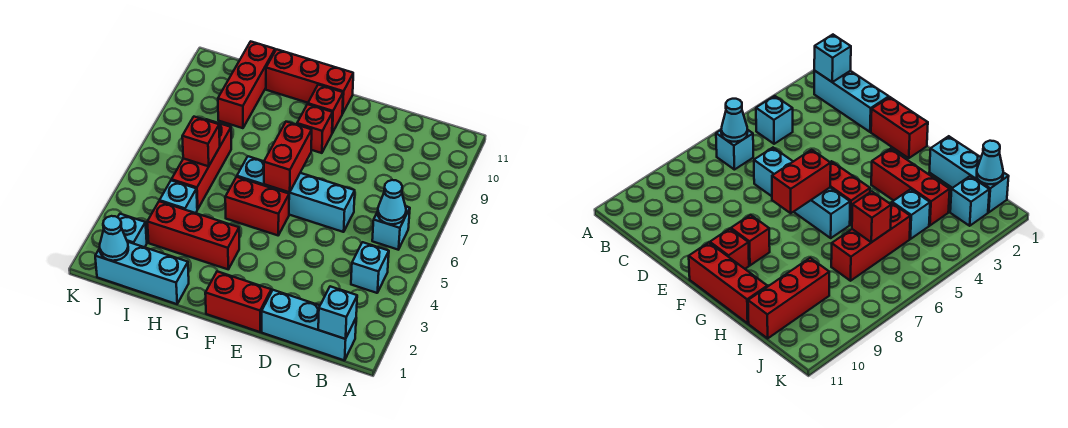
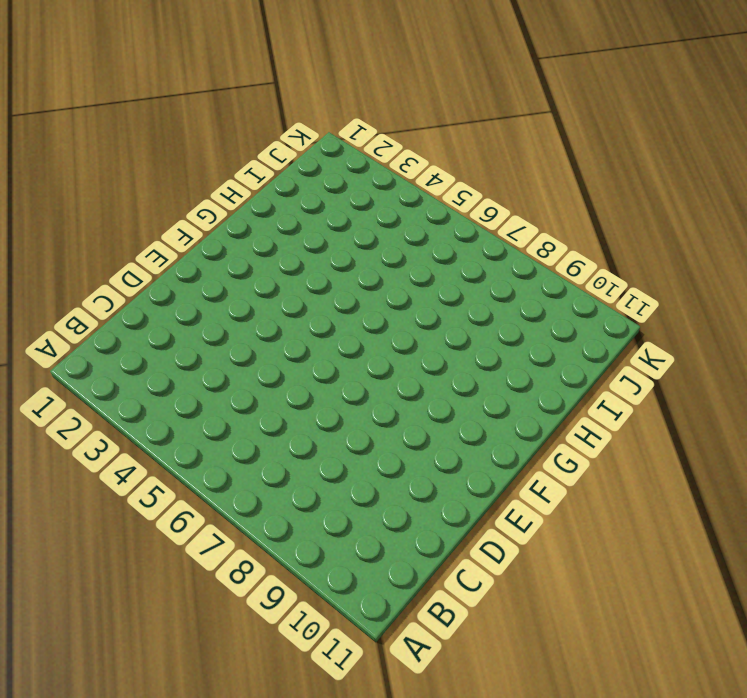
none -> cyan brick B1:D1 level 1
none -> cyan brick B4 level 1
none -> cyan brick B6 level 1

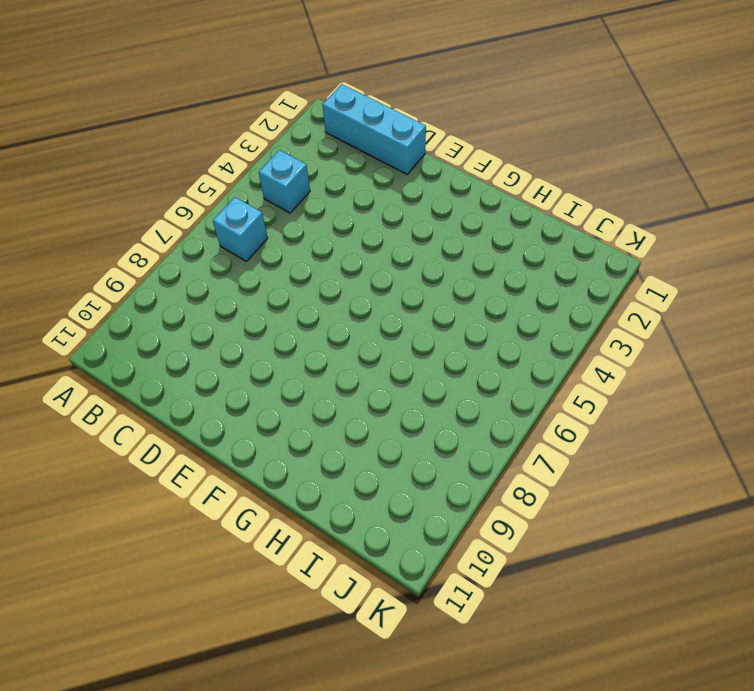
none -> cyan brick D6:G6 level 1
none -> red brick E1:F1 level 1
none -> red brick F5:G5 level 1

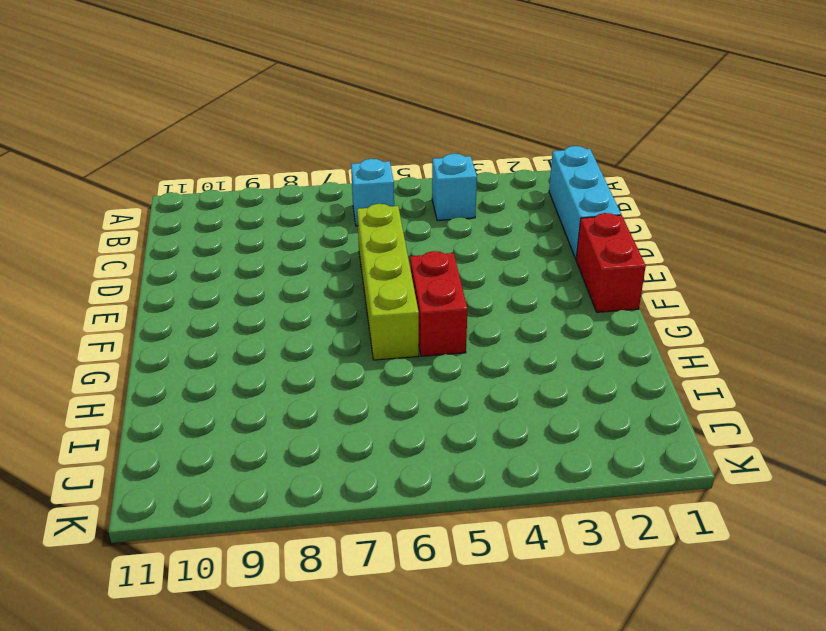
lime brick D6:G6 level 1 -> cyan brick D6:G6 level 1
none -> red brick F9 level 1
none -> red brick F10 level 1
none -> red brick F11:H11 level 1

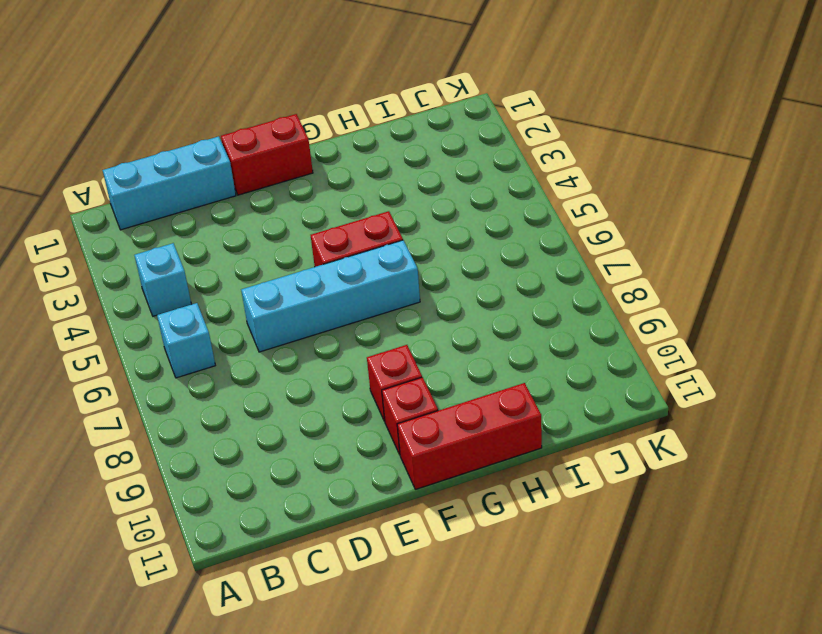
none -> red brick G3:I3 level 1
none -> cyan brick H1:J1 level 1
none -> cyan brick I4 level 1

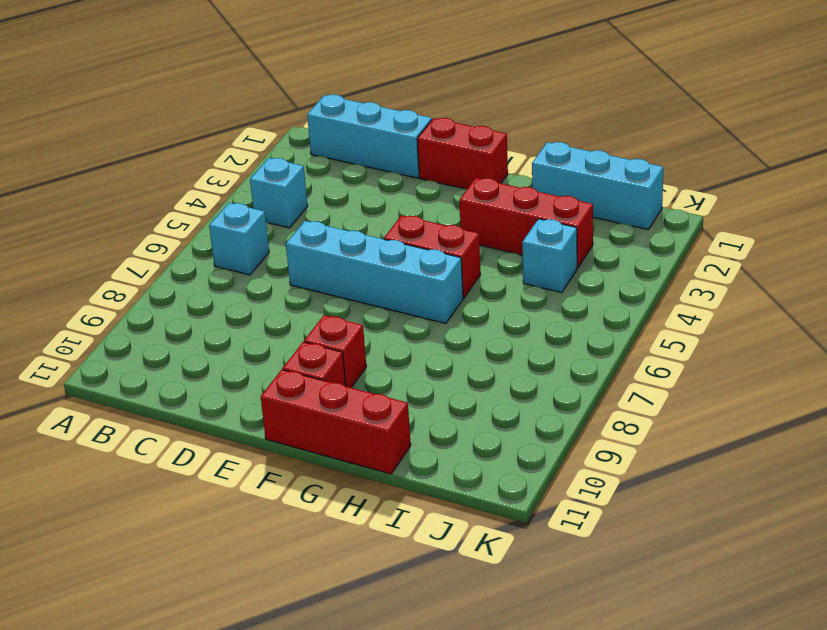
none -> red brick I5:I7 level 1
none -> red brick I9:I11 level 1
none -> cyan brick J2 level 1

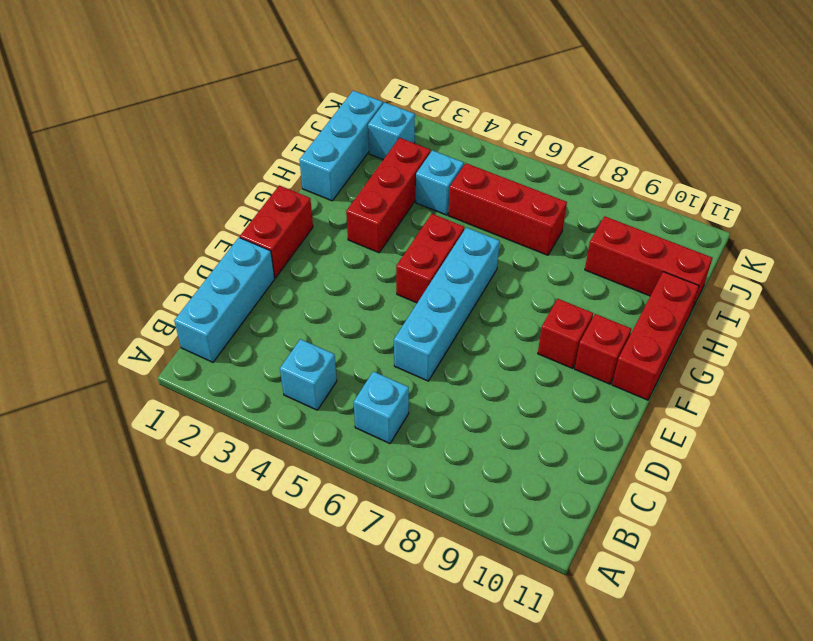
none -> cyan brick B1 level 2
none -> cyan cone B6 level 2
none -> red brick F6:F7 level 2

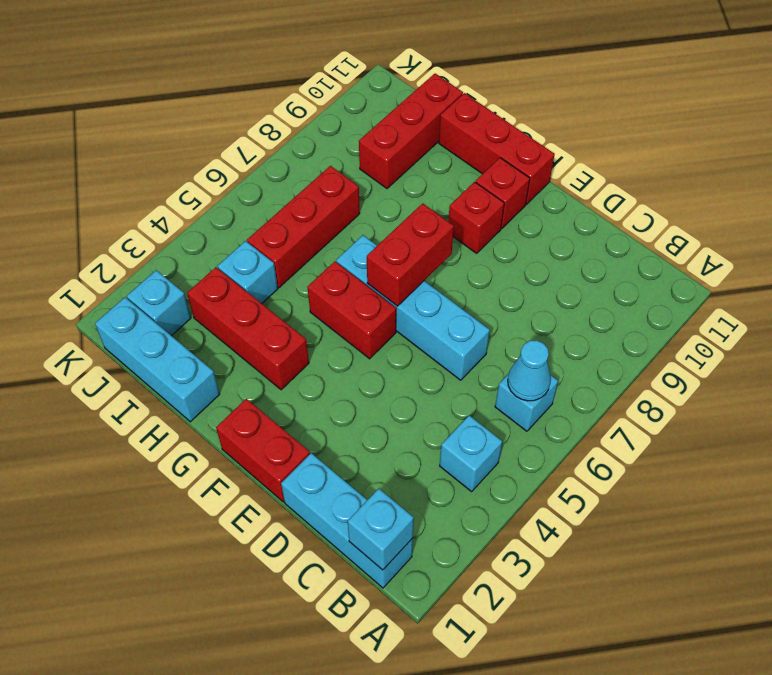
none -> red brick I6 level 2
none -> cyan cone J1 level 2

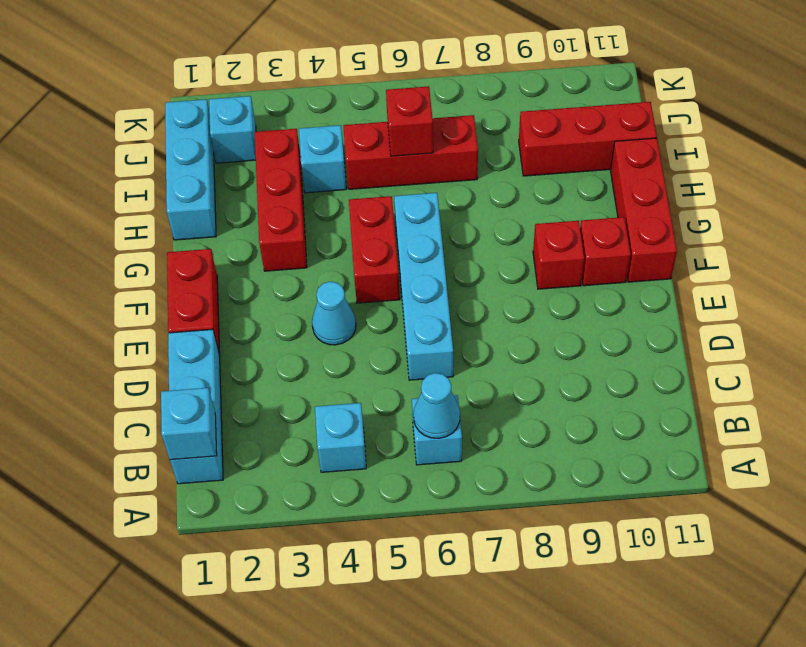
cyan cone E4 level 1 -> cyan cone J1 level 2
none -> red brick F6:F7 level 2

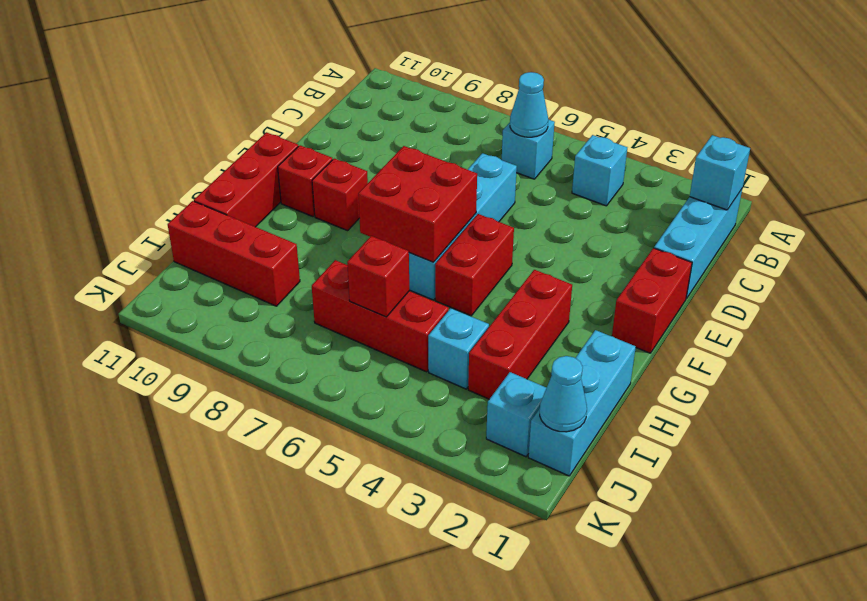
red brick F6:G7 level 2 -> red brick F6:F7 level 2

